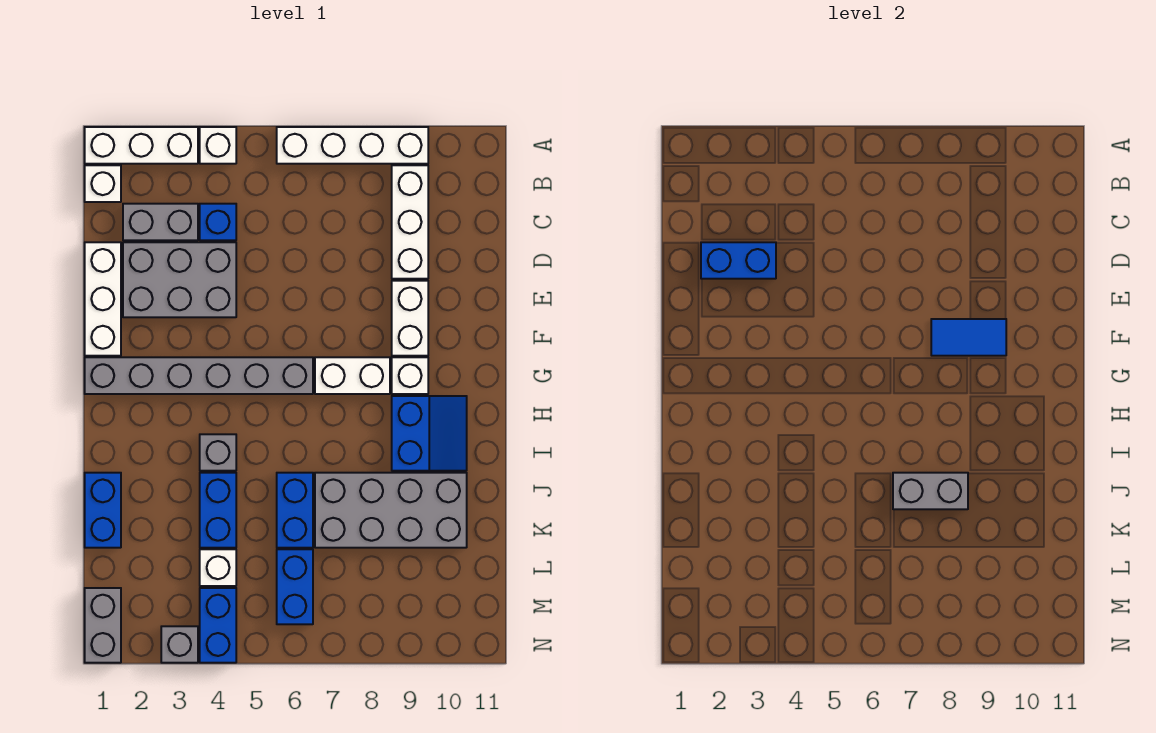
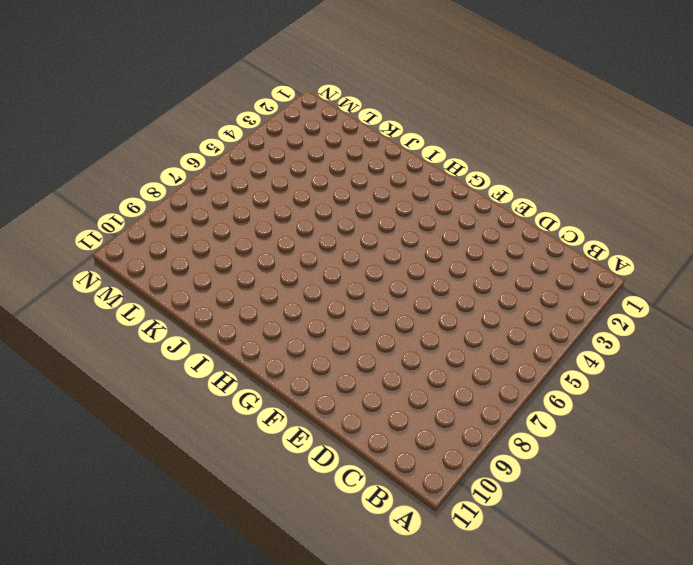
none -> white brick A1:A3 level 1
none -> white brick A4 level 1
none -> white brick A6:A9 level 1

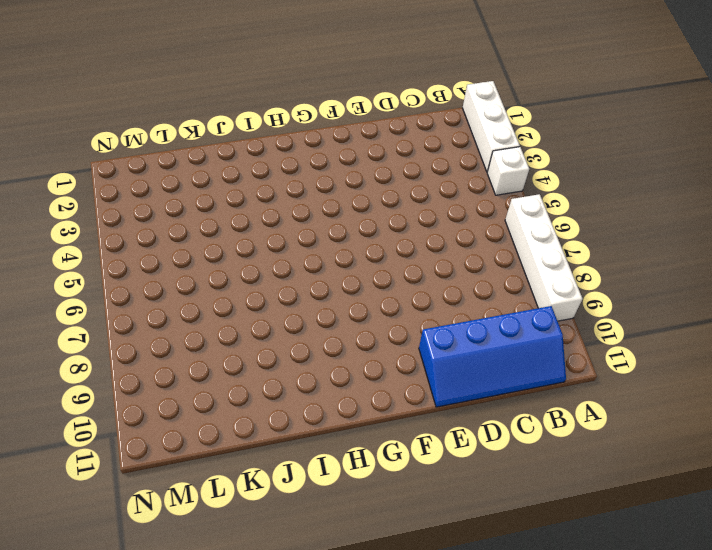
blue slope B10:E11 level 1 top 10 -> none
none -> white brick B1 level 1
none -> white brick B9:D9 level 1
none -> grey brick C2:C3 level 1

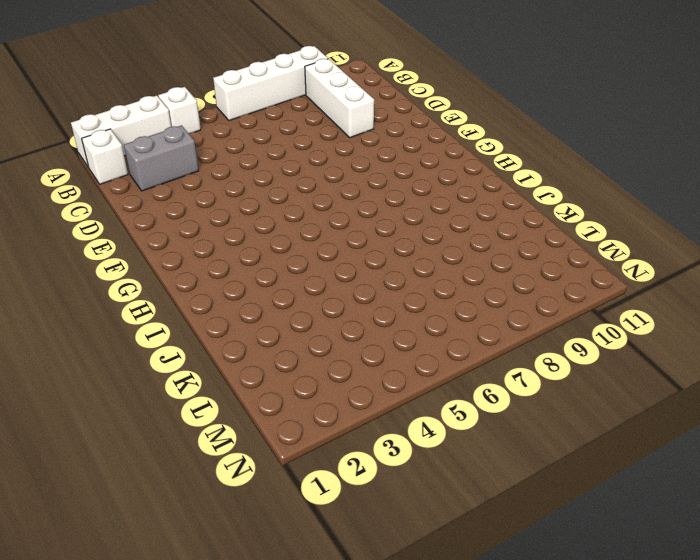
none -> blue brick C4 level 1
none -> white brick D1:F1 level 1
none -> grey brick D2:E4 level 1

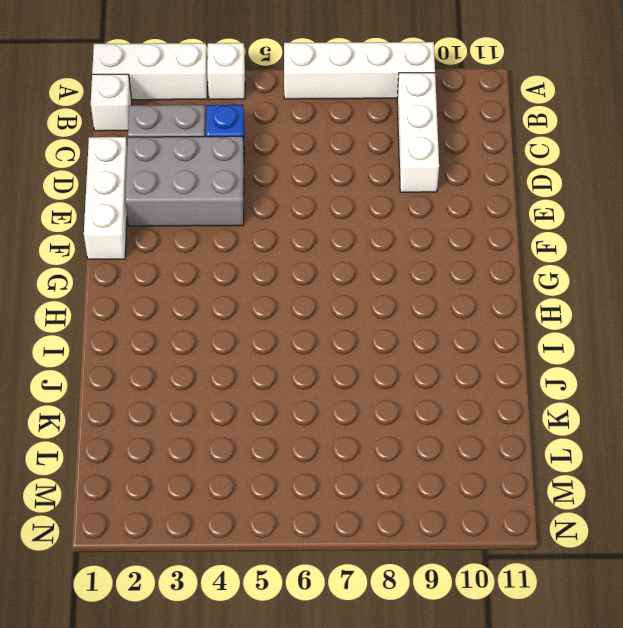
none -> white brick E9:F9 level 1
none -> grey brick G1:G6 level 1
none -> white brick G7:G8 level 1

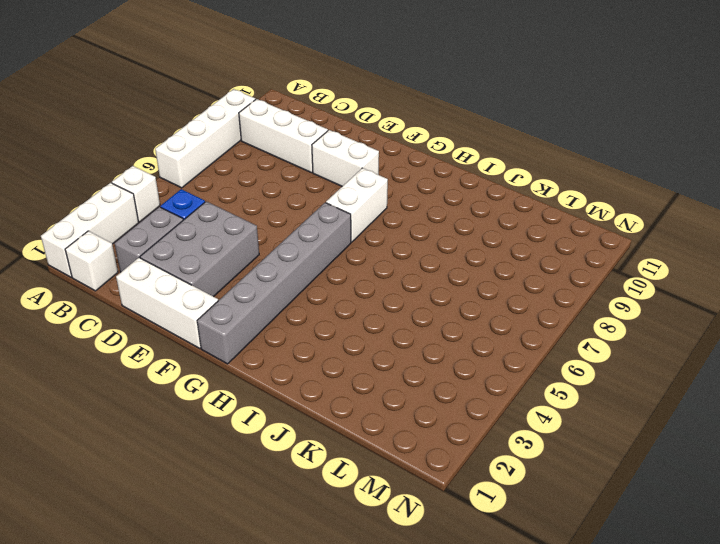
none -> white brick G9 level 1
none -> blue slope H9:I10 level 1 top 9
none -> grey brick I4 level 1

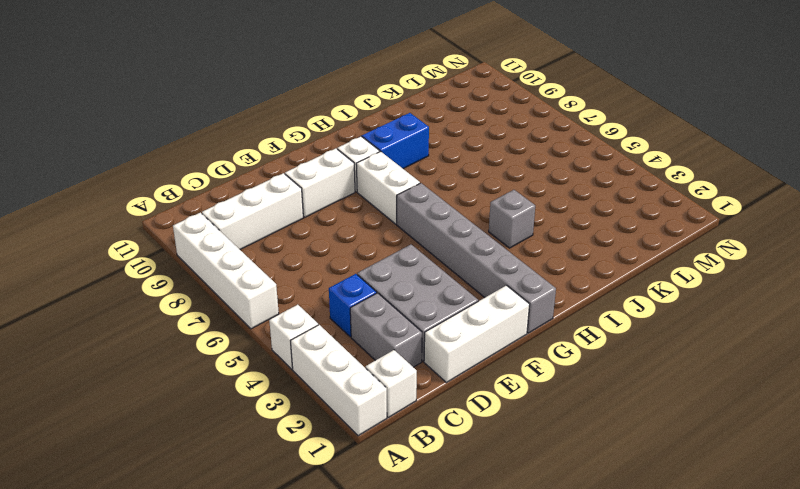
none -> blue brick J1:K1 level 1
none -> blue brick J4:K4 level 1
none -> blue brick J6:K6 level 1

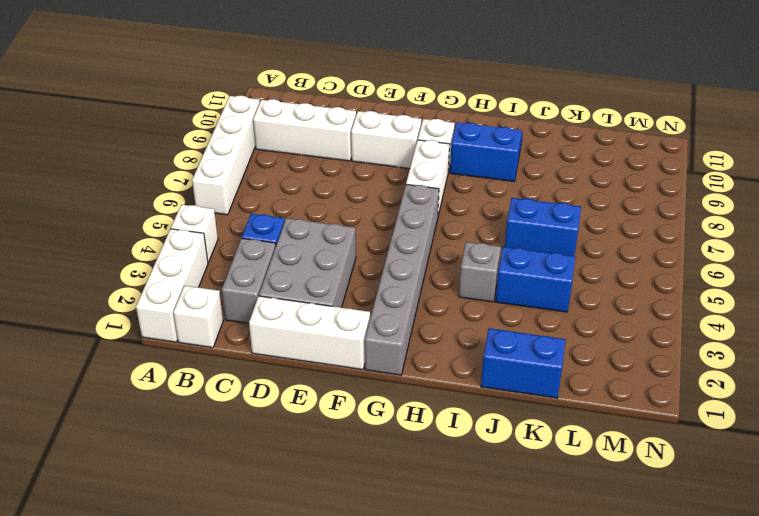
none -> grey brick J7:K10 level 1
none -> white brick L4 level 1
none -> blue brick L6:M6 level 1

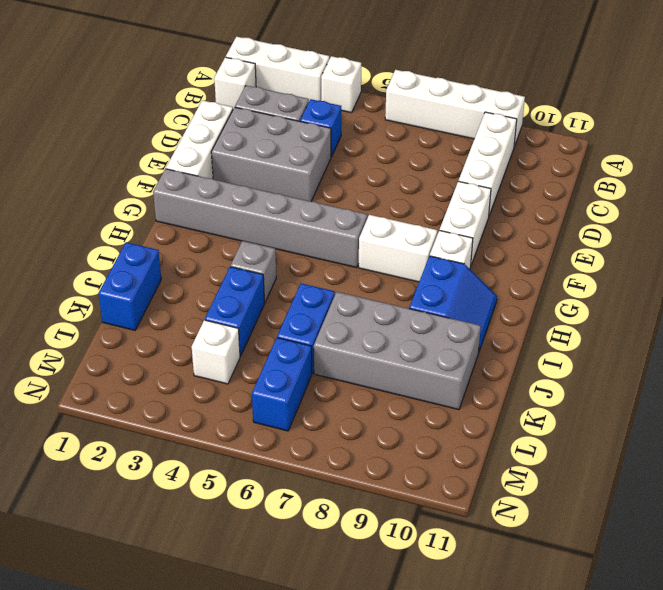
none -> grey brick M1:N1 level 1
none -> blue brick M4:N4 level 1
none -> grey brick N3 level 1

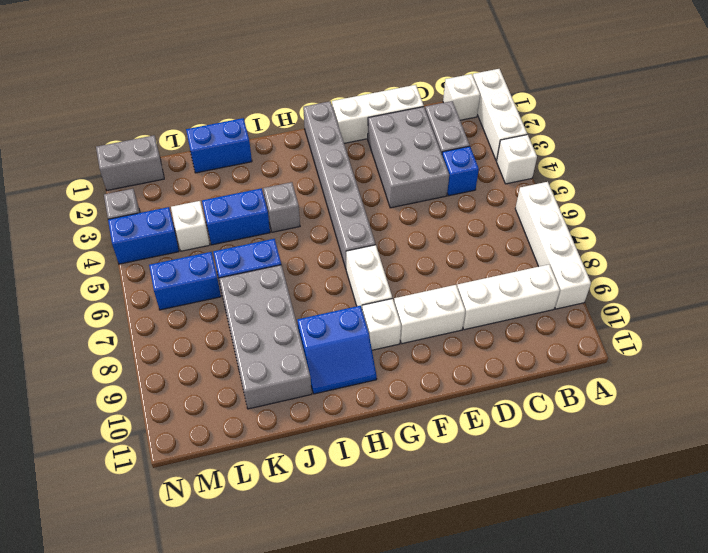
none -> blue brick D2:D3 level 2
none -> blue tile F8:F9 level 2
none -> grey brick J7:J8 level 2

